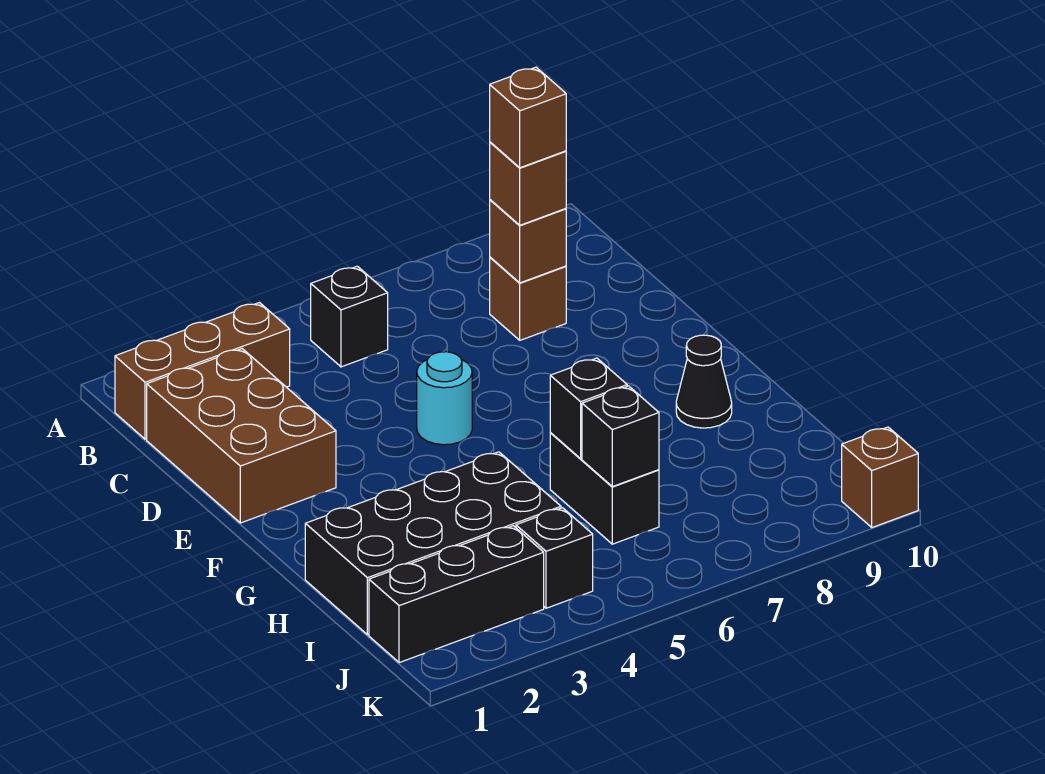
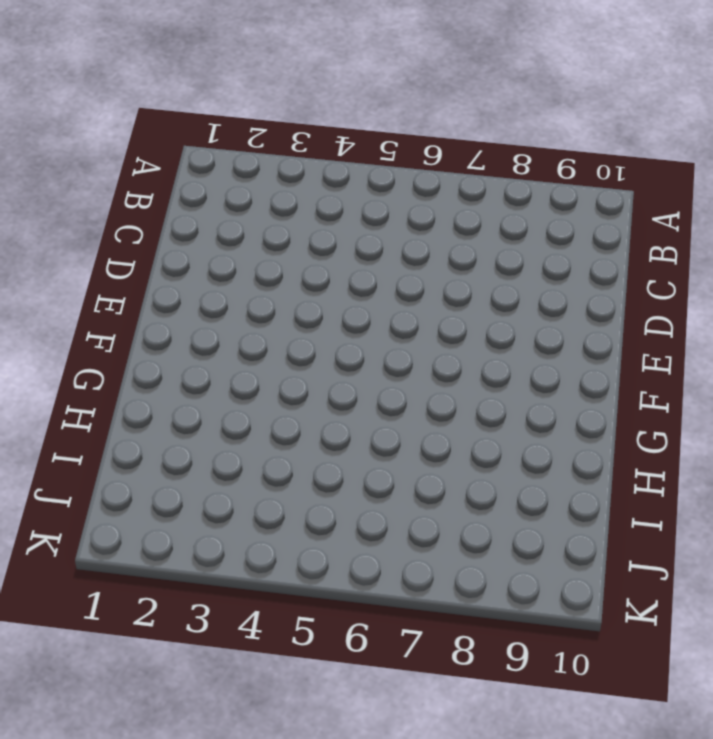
none -> brown brick B1:B3 level 1
none -> black brick B5 level 1
none -> brown brick C1:E2 level 1

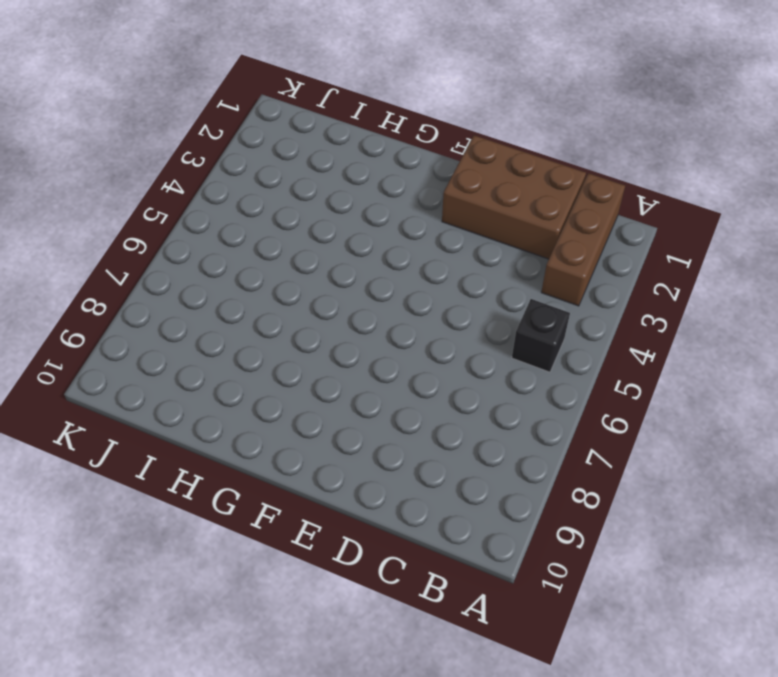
none -> brown brick C8 level 1
none -> cyan round brick E5 level 1
none -> black cone G9 level 1

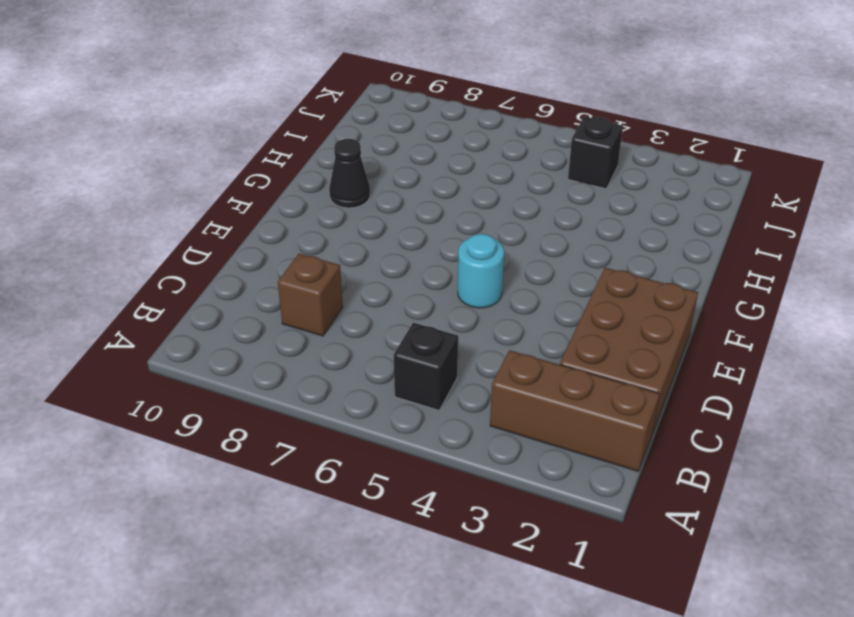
none -> black brick H1:I4 level 1
none -> black brick H6:I6 level 1
none -> black brick J1:J3 level 1

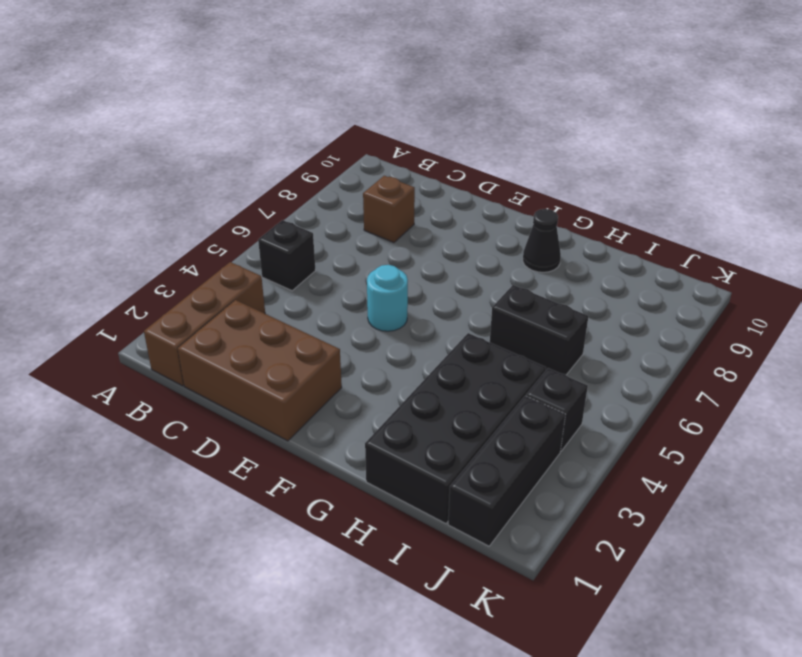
none -> brown brick K10 level 1
none -> brown brick C8 level 2
none -> black brick H6 level 2

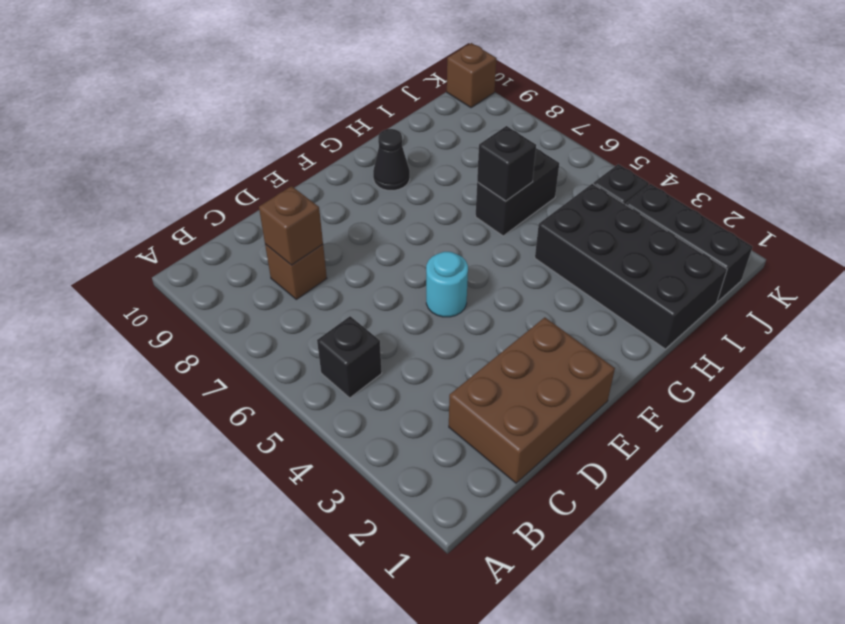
none -> brown brick B1:B3 level 1
none -> black brick I6 level 2
none -> brown brick C8 level 3

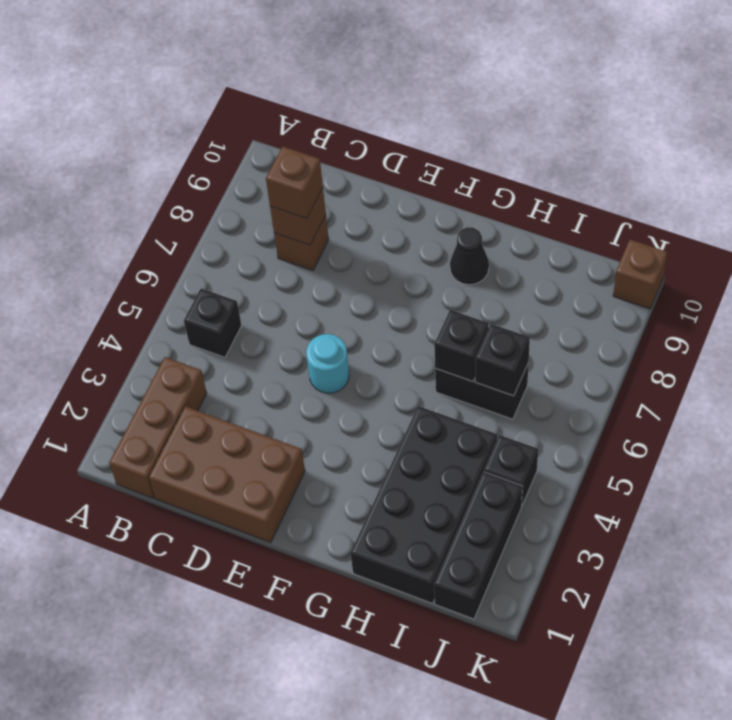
none -> brown brick C8 level 4

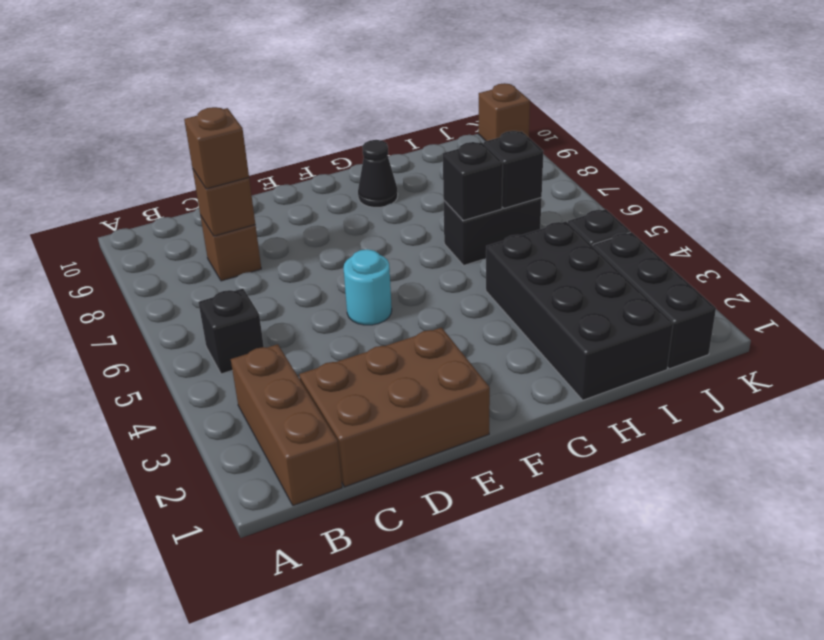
none -> brown brick C8 level 4

